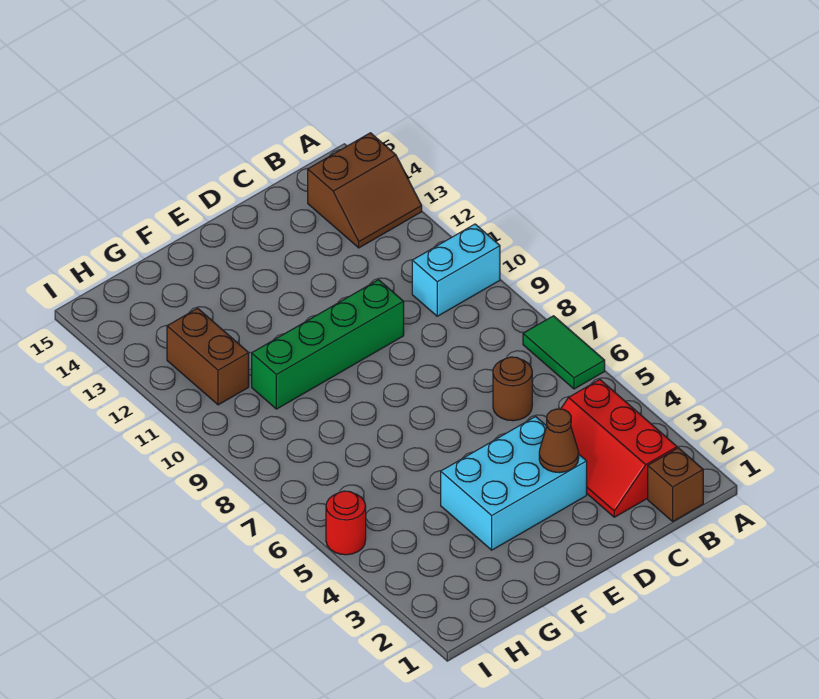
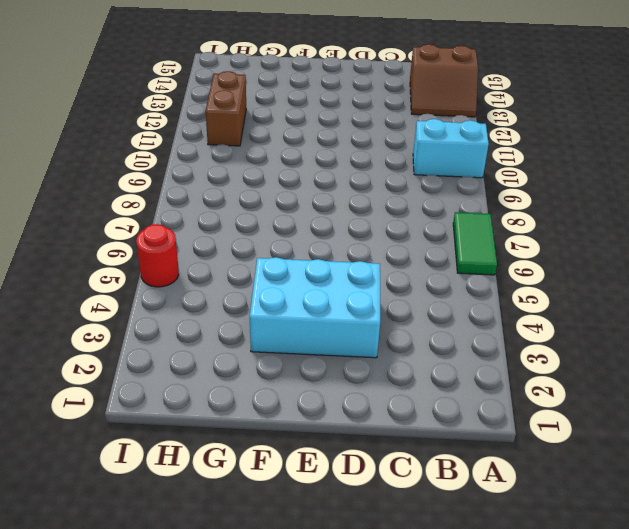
none -> brown brick B1 level 1
none -> red slope B2:C4 level 1 top B

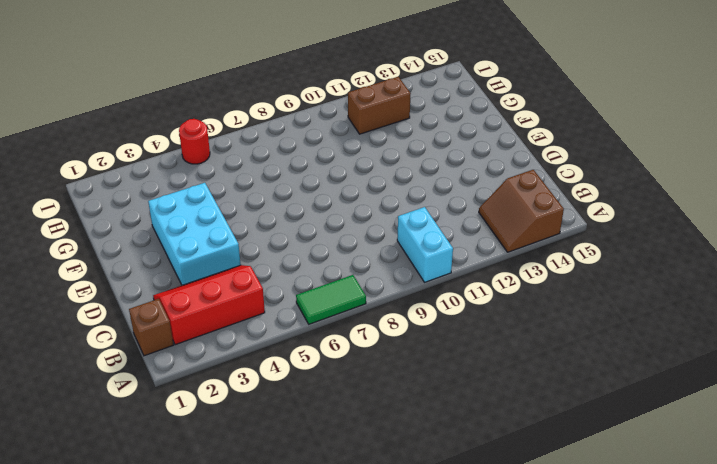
none -> brown round brick C6 level 1
none -> green brick D10:G10 level 1

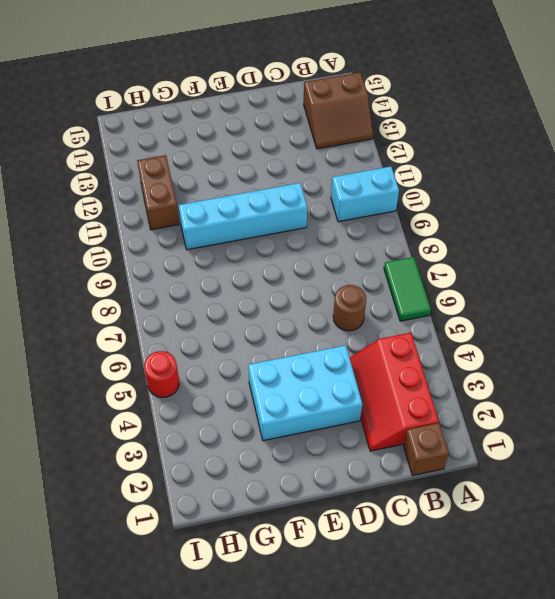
cyan brick D10:G10 level 1 -> green brick D10:G10 level 1
none -> brown cone D3 level 2

